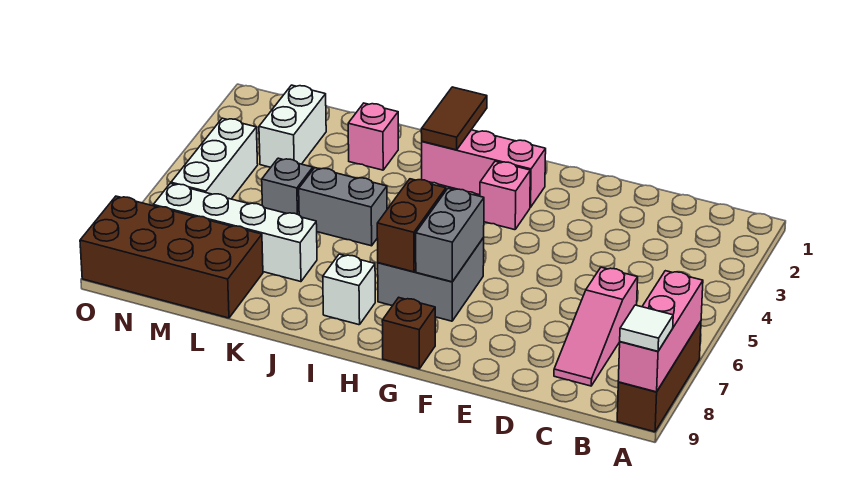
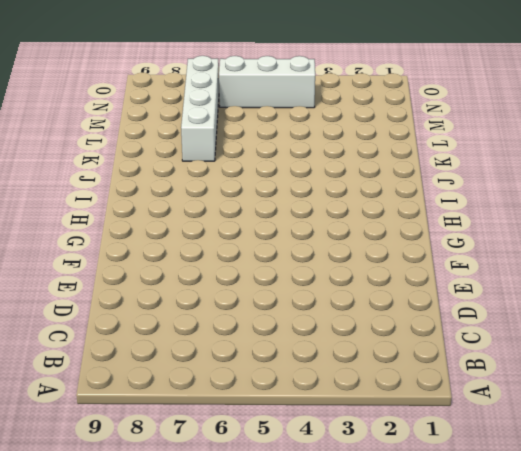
none -> brown brick A7:A9 level 1
none -> pink slope C6:C8 level 1 top 6
none -> pink brick G2:I2 level 1

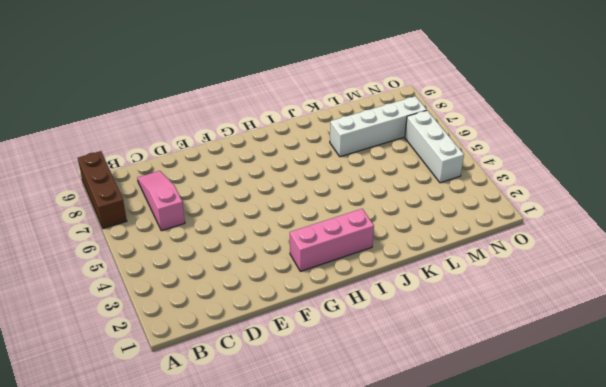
none -> pink brick G3 level 1
none -> grey brick G6:H7 level 1
none -> brown brick G9 level 1

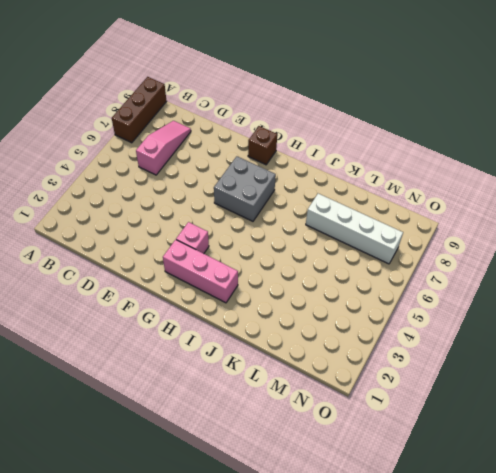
none -> white brick I8 level 1
none -> grey brick J5:K5 level 1
none -> pink brick K2 level 1

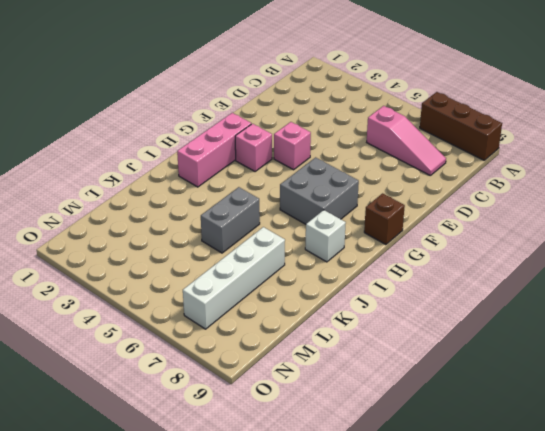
pink brick F4 level 1 -> pink brick K2 level 1
none -> grey brick L5 level 1
none -> brown brick L8:O9 level 1
none -> white brick M2:M3 level 1

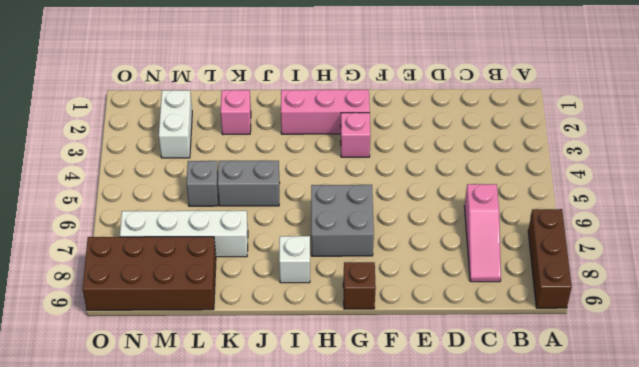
none -> white brick N4:N6 level 1
none -> pink brick A7:A9 level 2
none -> grey brick G6:G7 level 2

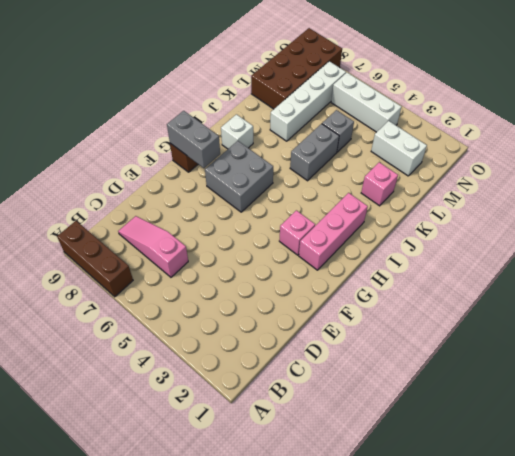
grey brick G8:G9 level 2 -> grey brick G6:G7 level 2
none -> pink brick A7:A9 level 2
none -> brown brick H6:H7 level 2
none -> brown tile I1:I2 level 2

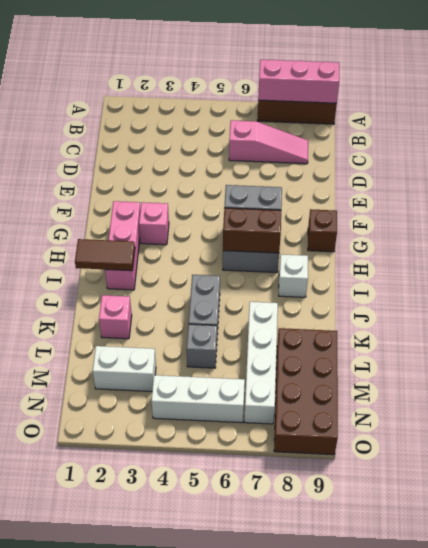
none -> white tile A9 level 3

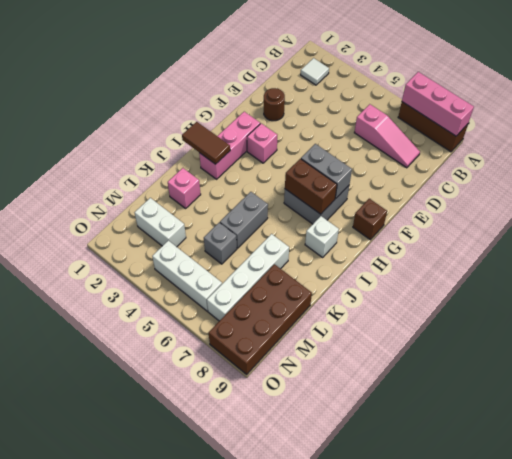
white tile B2 level 1 -> white tile A9 level 3
brown round brick E2 level 1 -> none

